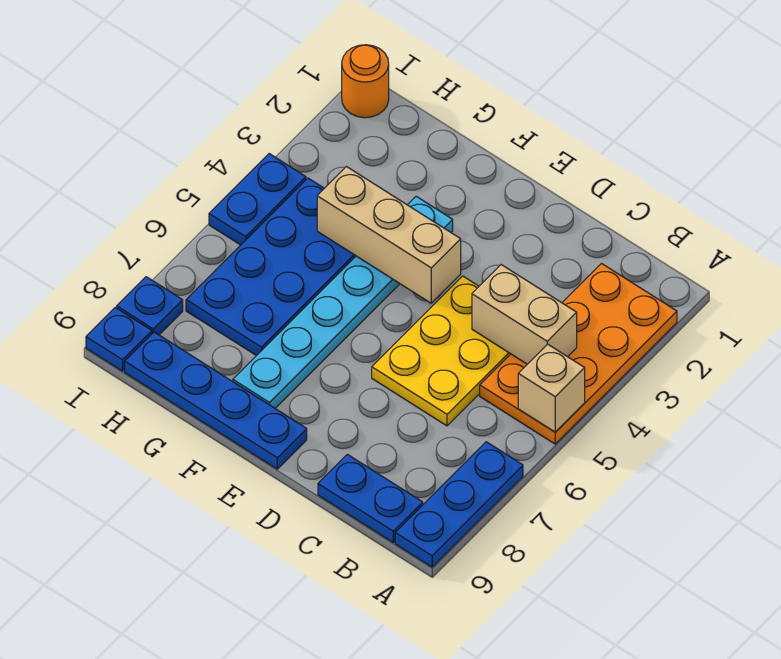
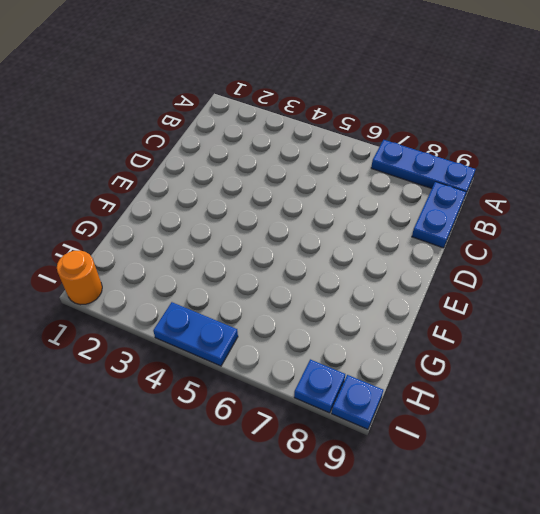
none -> orange plate A2:B5 level 1
none -> yellow plate C4:D6 level 1
none -> blue plate E9:H9 level 1

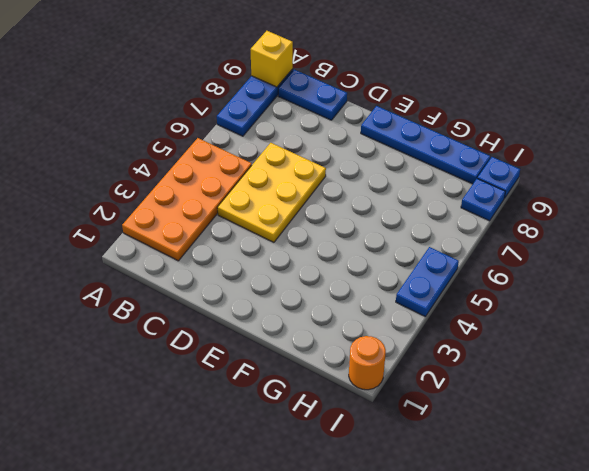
yellow brick A9 level 2 -> none
none -> cyan plate F3:F8 level 1
none -> blue plate G4:H7 level 1
none -> tan brick A5 level 2

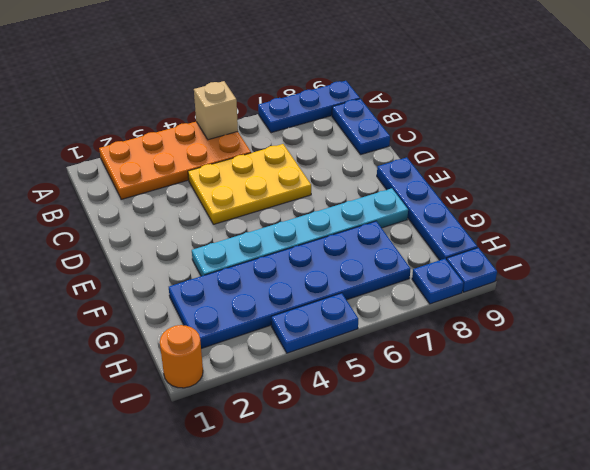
blue plate G2:H7 level 1 -> blue plate G4:H7 level 1
none -> tan brick B4:C4 level 2
none -> tan brick E4:G4 level 2

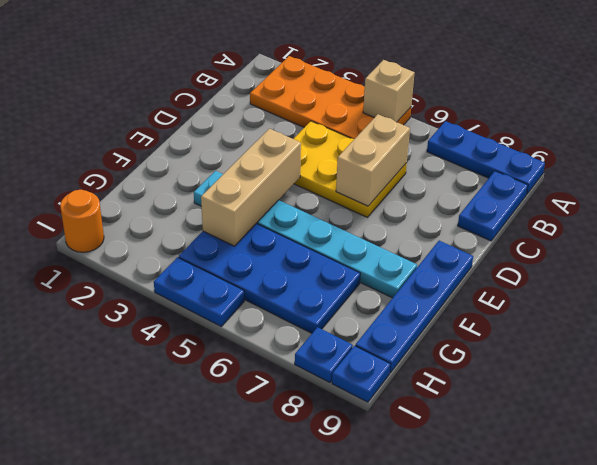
tan brick C6:D6 level 2 -> tan brick B4:C4 level 2

